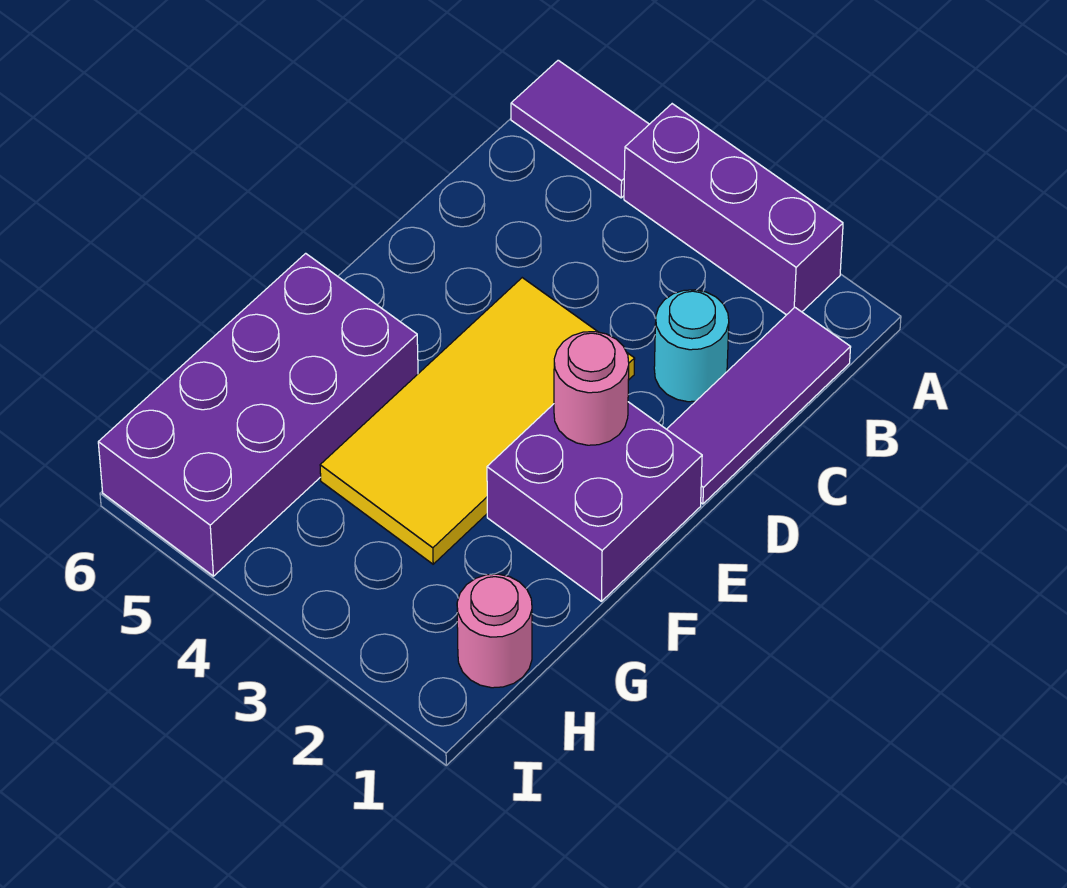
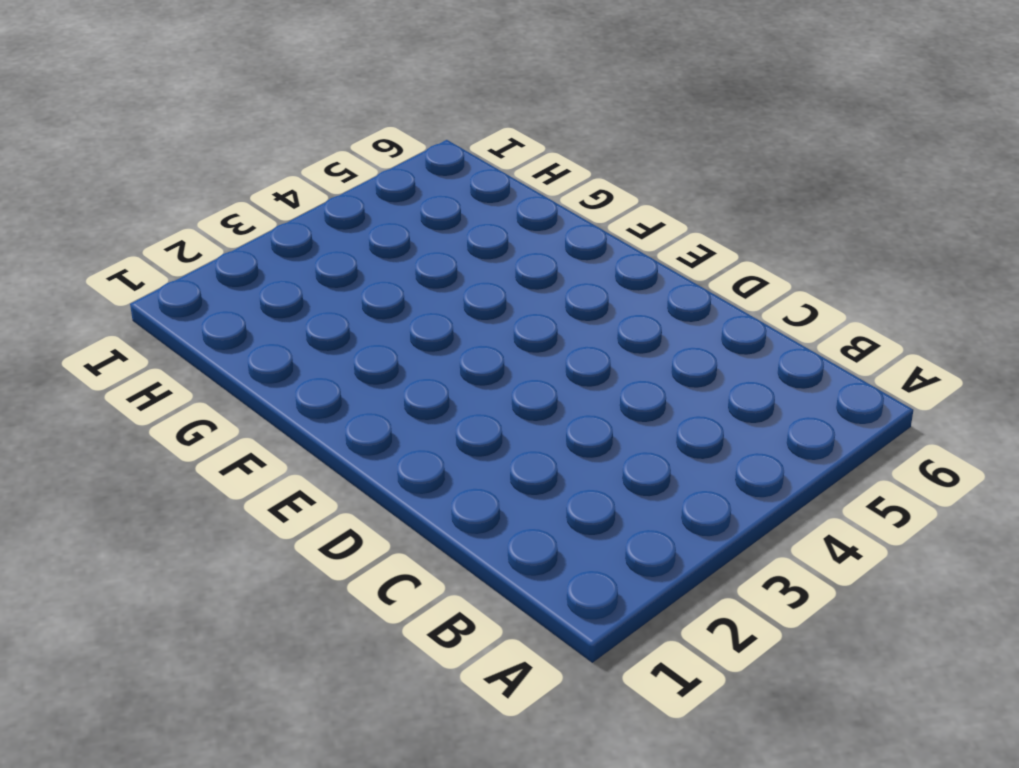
none -> purple brick A2:A4 level 1
none -> purple tile A5:A6 level 1

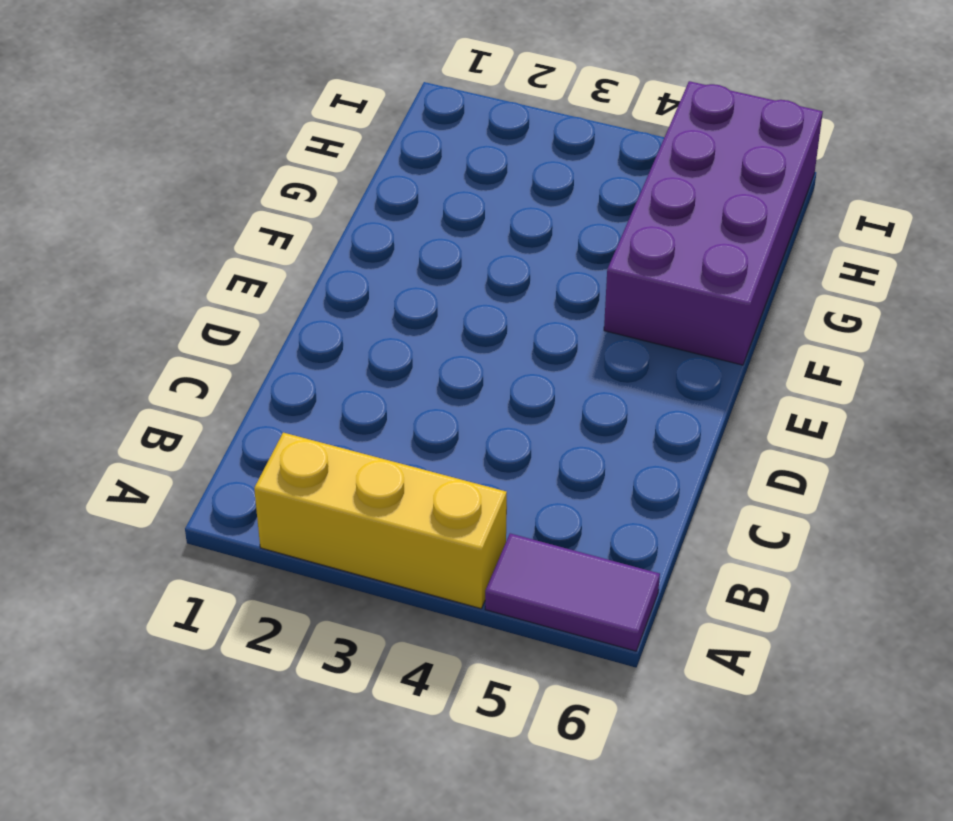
yellow brick A2:A4 level 1 -> purple brick A2:A4 level 1
none -> purple tile B1:D1 level 1
none -> cyan round brick C2 level 1

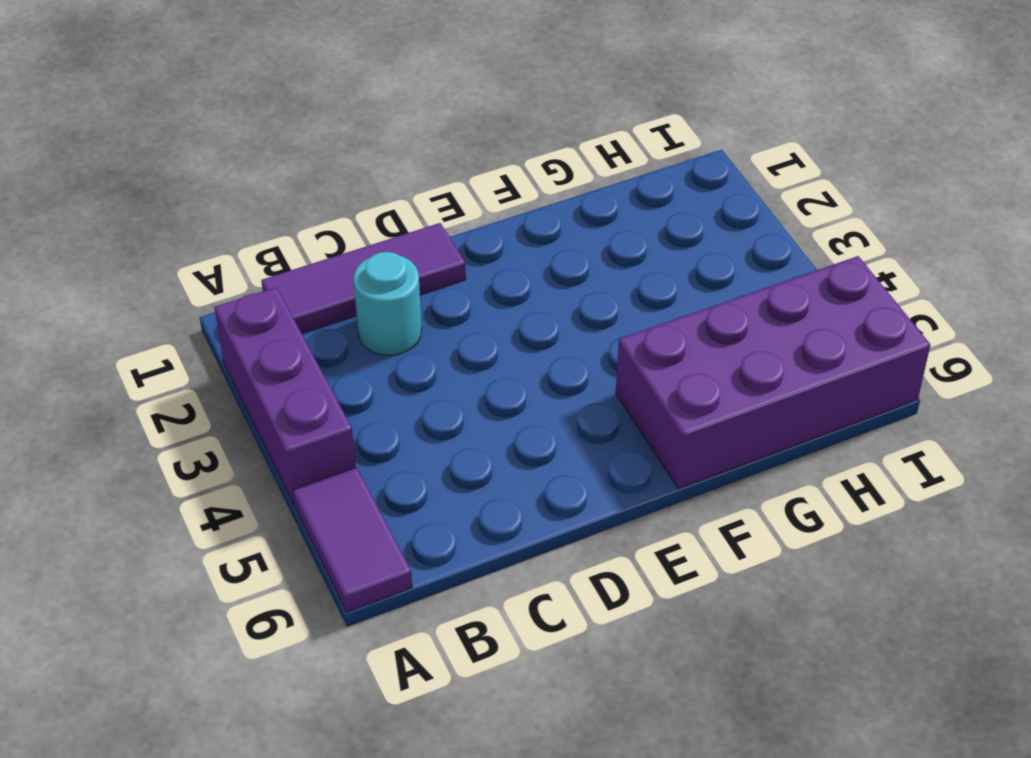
none -> yellow tile D3:G4 level 1
none -> purple brick E1:F2 level 1

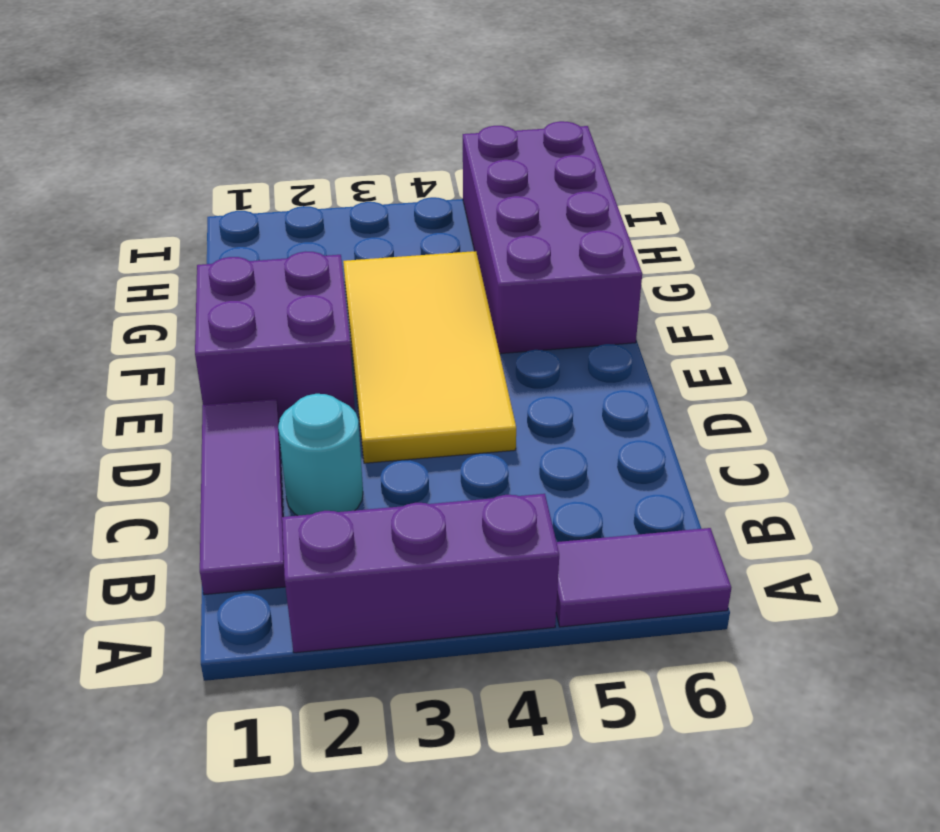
none -> pink round brick H1 level 1
none -> pink round brick E2 level 2

